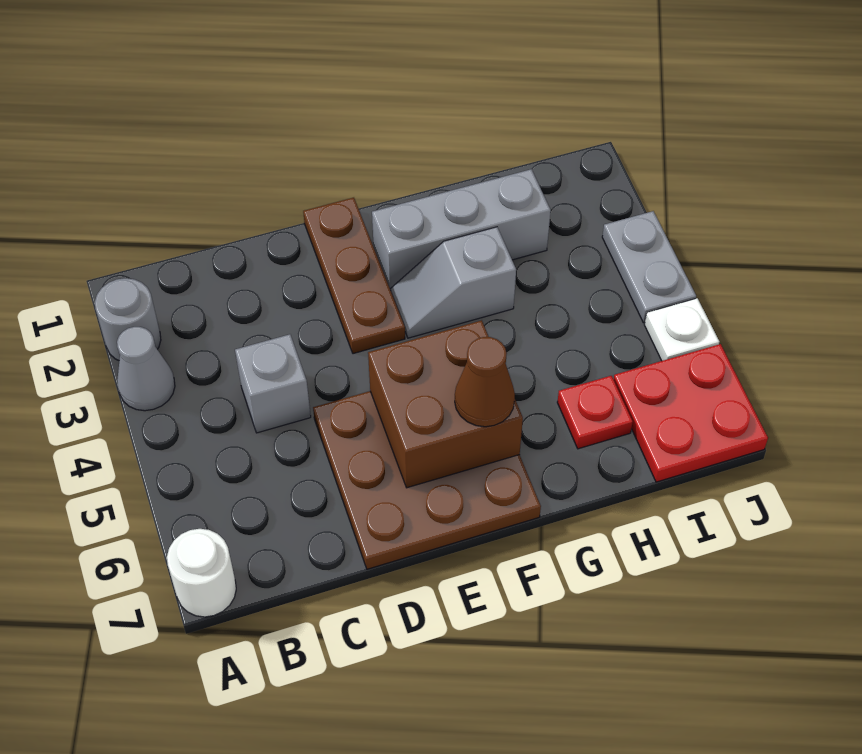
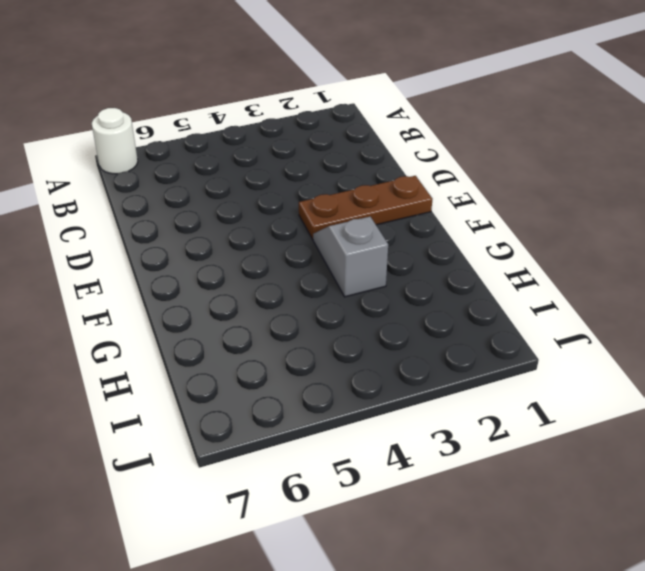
none -> grey round brick A2 level 1
none -> grey cone A3 level 1
none -> grey brick C4 level 1

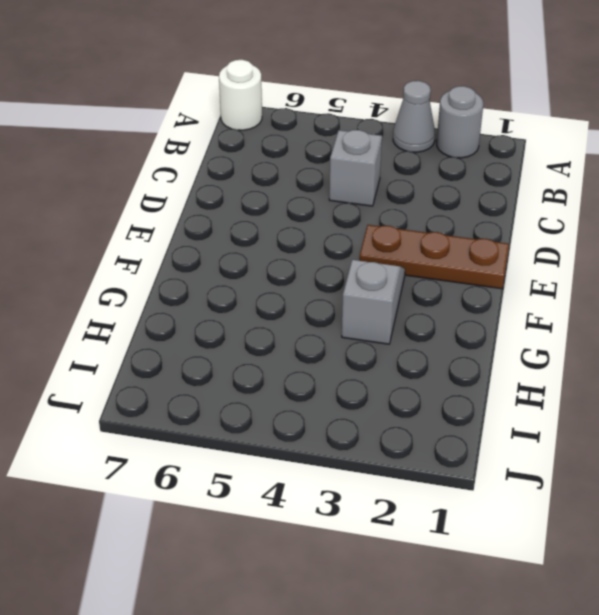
none -> brown plate D5:F7 level 1
none -> grey brick F2:H2 level 1
none -> red plate H6 level 1

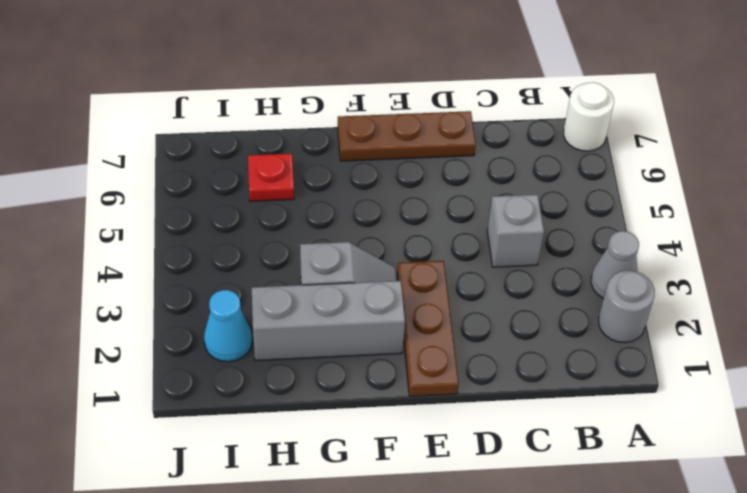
brown plate D7:F7 level 1 -> brown plate D5:F7 level 1
cyan cone I2 level 1 -> none
none -> red plate I6:J7 level 1
none -> grey plate J3:J4 level 1
none -> white plate J5 level 1

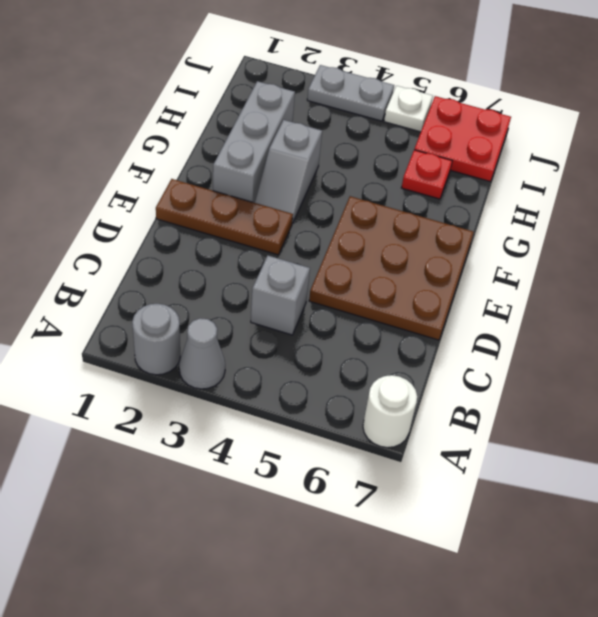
none -> brown brick E5:F6 level 2
none -> brown cone F6 level 3

